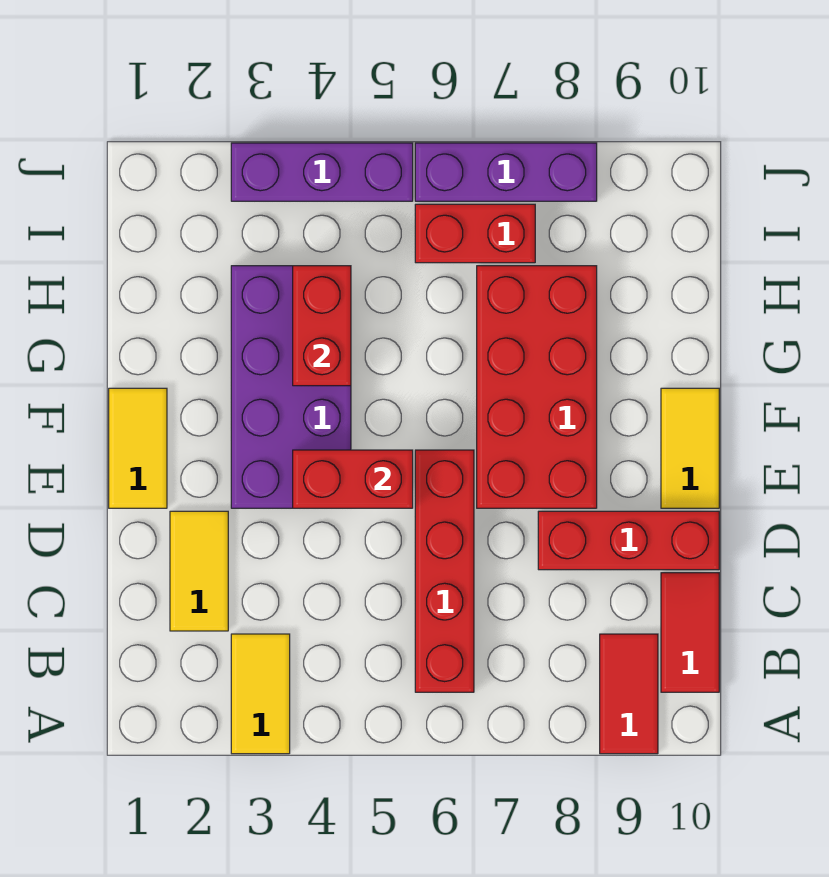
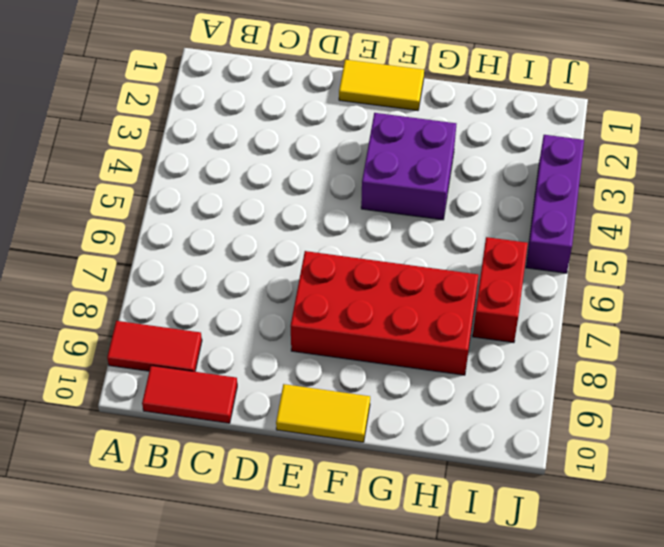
purple brick F3:G4 level 1 -> purple brick E3:H4 level 1
none -> yellow tile A3:B3 level 1
none -> red brick B6:E6 level 1
none -> yellow tile C2:D2 level 1

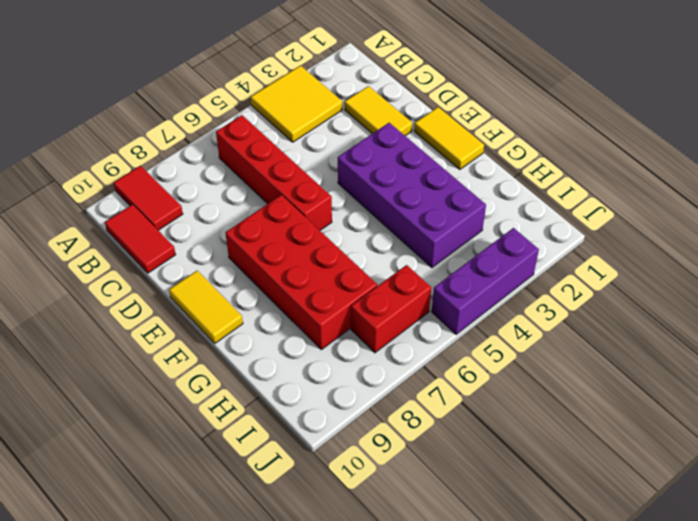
yellow tile A3:B4 level 1 -> yellow tile A3:B3 level 1
none -> red brick D8:D10 level 1
none -> purple brick J6:J8 level 1
none -> red brick E4:E5 level 2

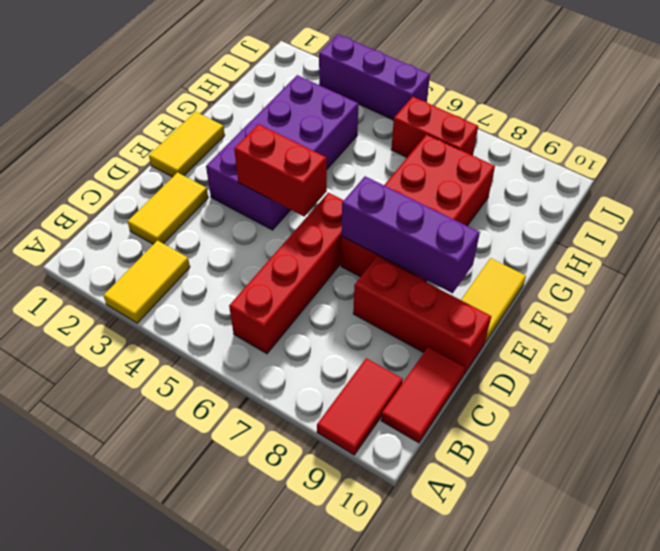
purple brick E7:E9 level 2 -> purple brick J6:J8 level 1
none -> red brick G4:H4 level 2

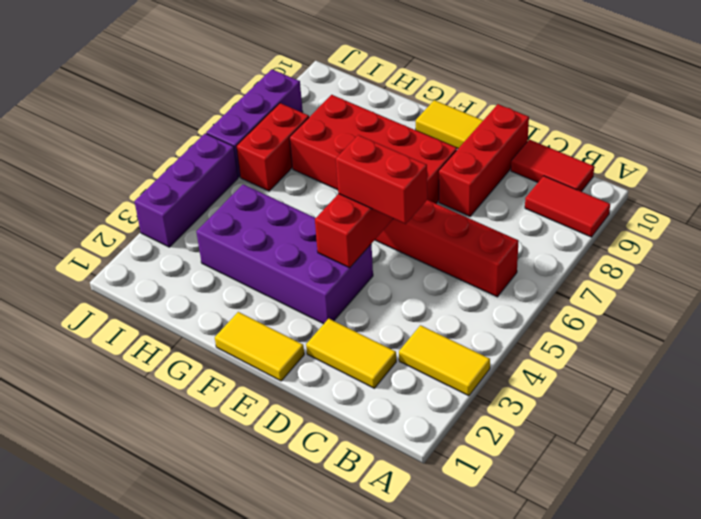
red brick D5:E5 level 3 -> red brick G4:H4 level 2

